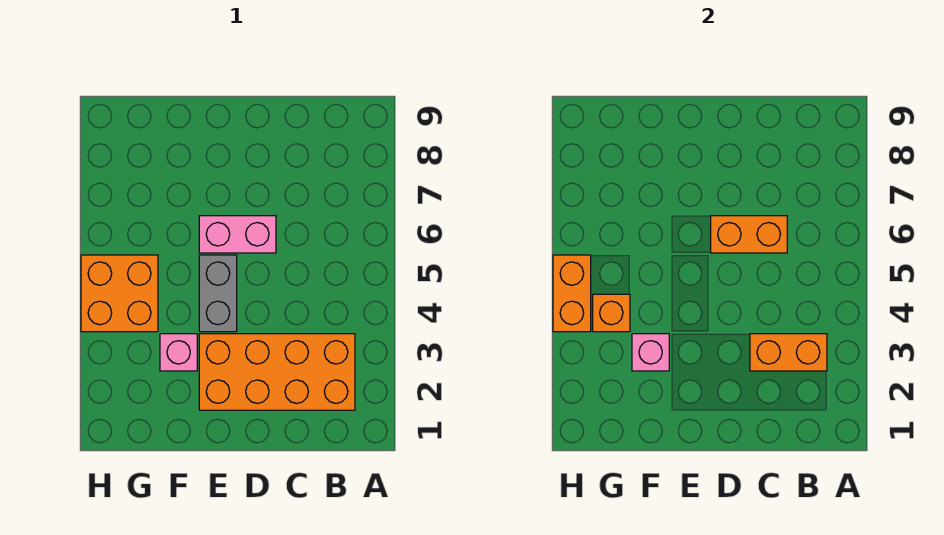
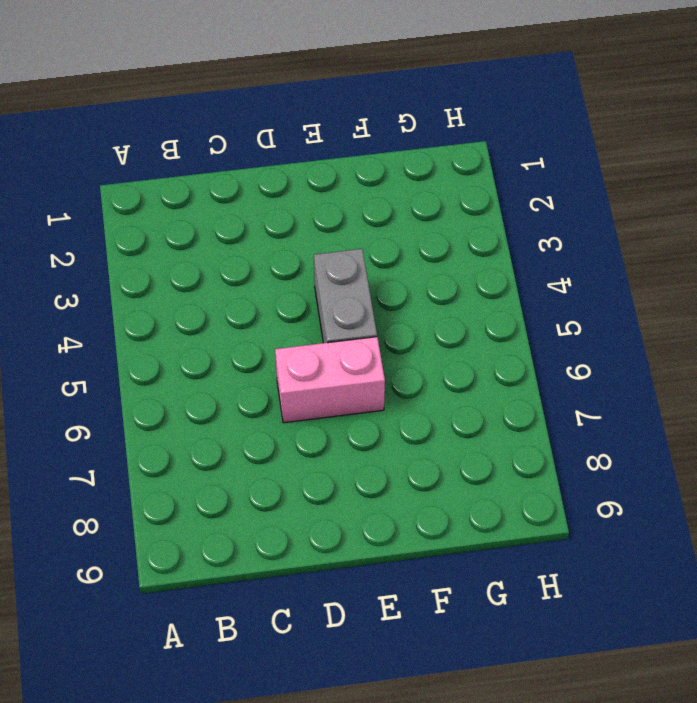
none -> orange brick B2:E3 level 1
none -> pink brick F3 level 1

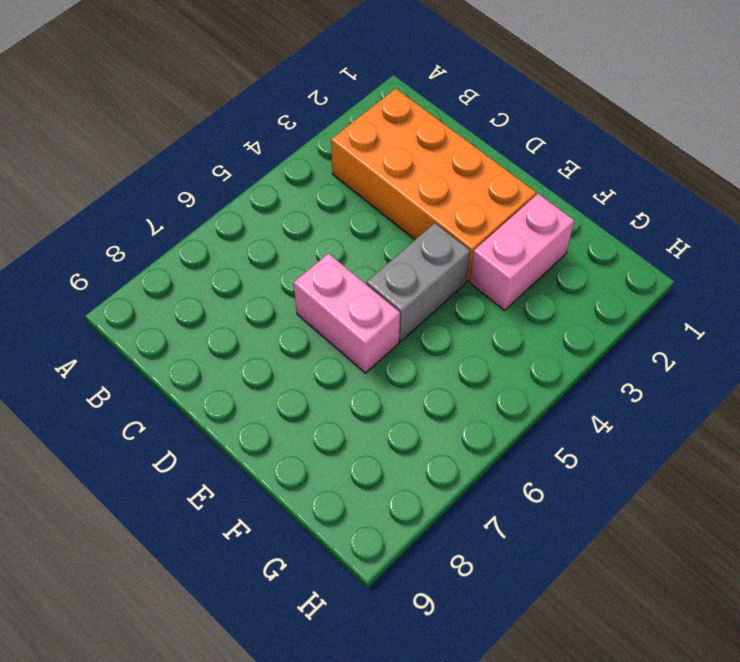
pink brick F2:F3 level 1 -> pink brick F3 level 1
none -> orange brick G4:H5 level 1
none -> orange brick B3:C3 level 2

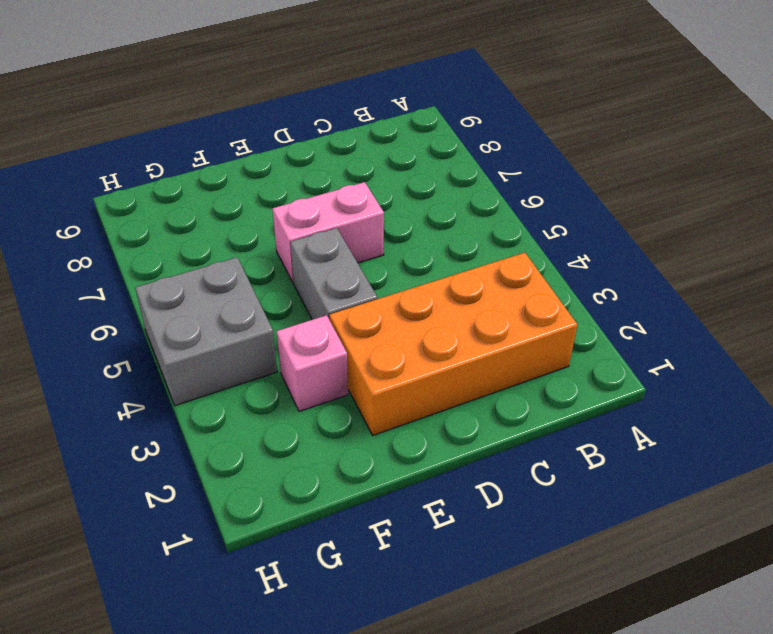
grey brick G4:H5 level 1 -> orange brick G4:H5 level 1
none -> orange brick B3:C3 level 2
none -> orange brick C6:D6 level 2

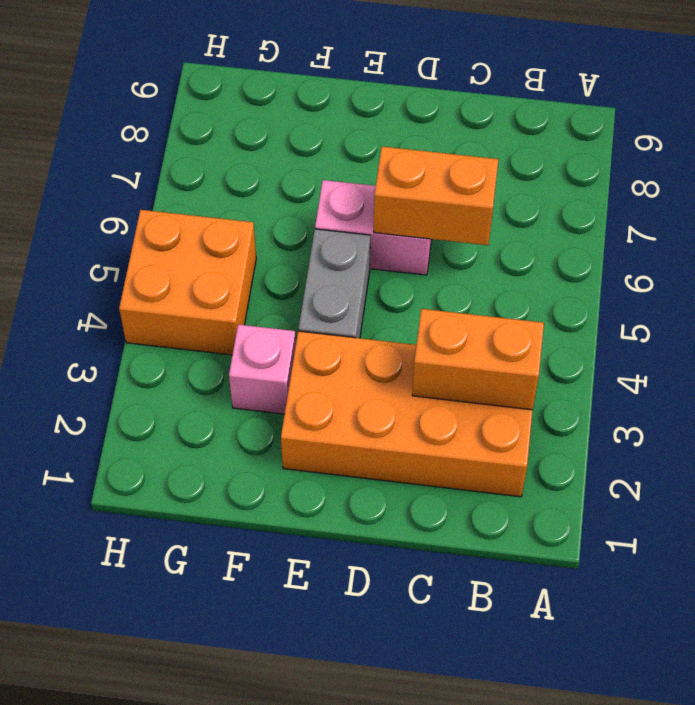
none -> pink brick F3 level 2
none -> orange brick G4 level 2

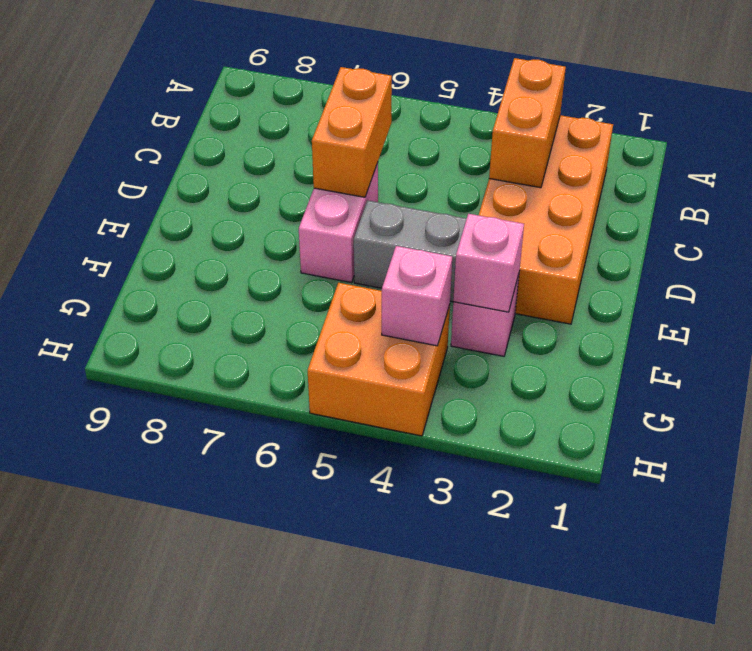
pink brick G4 level 2 -> orange brick G4 level 2
none -> orange brick H4:H5 level 2

